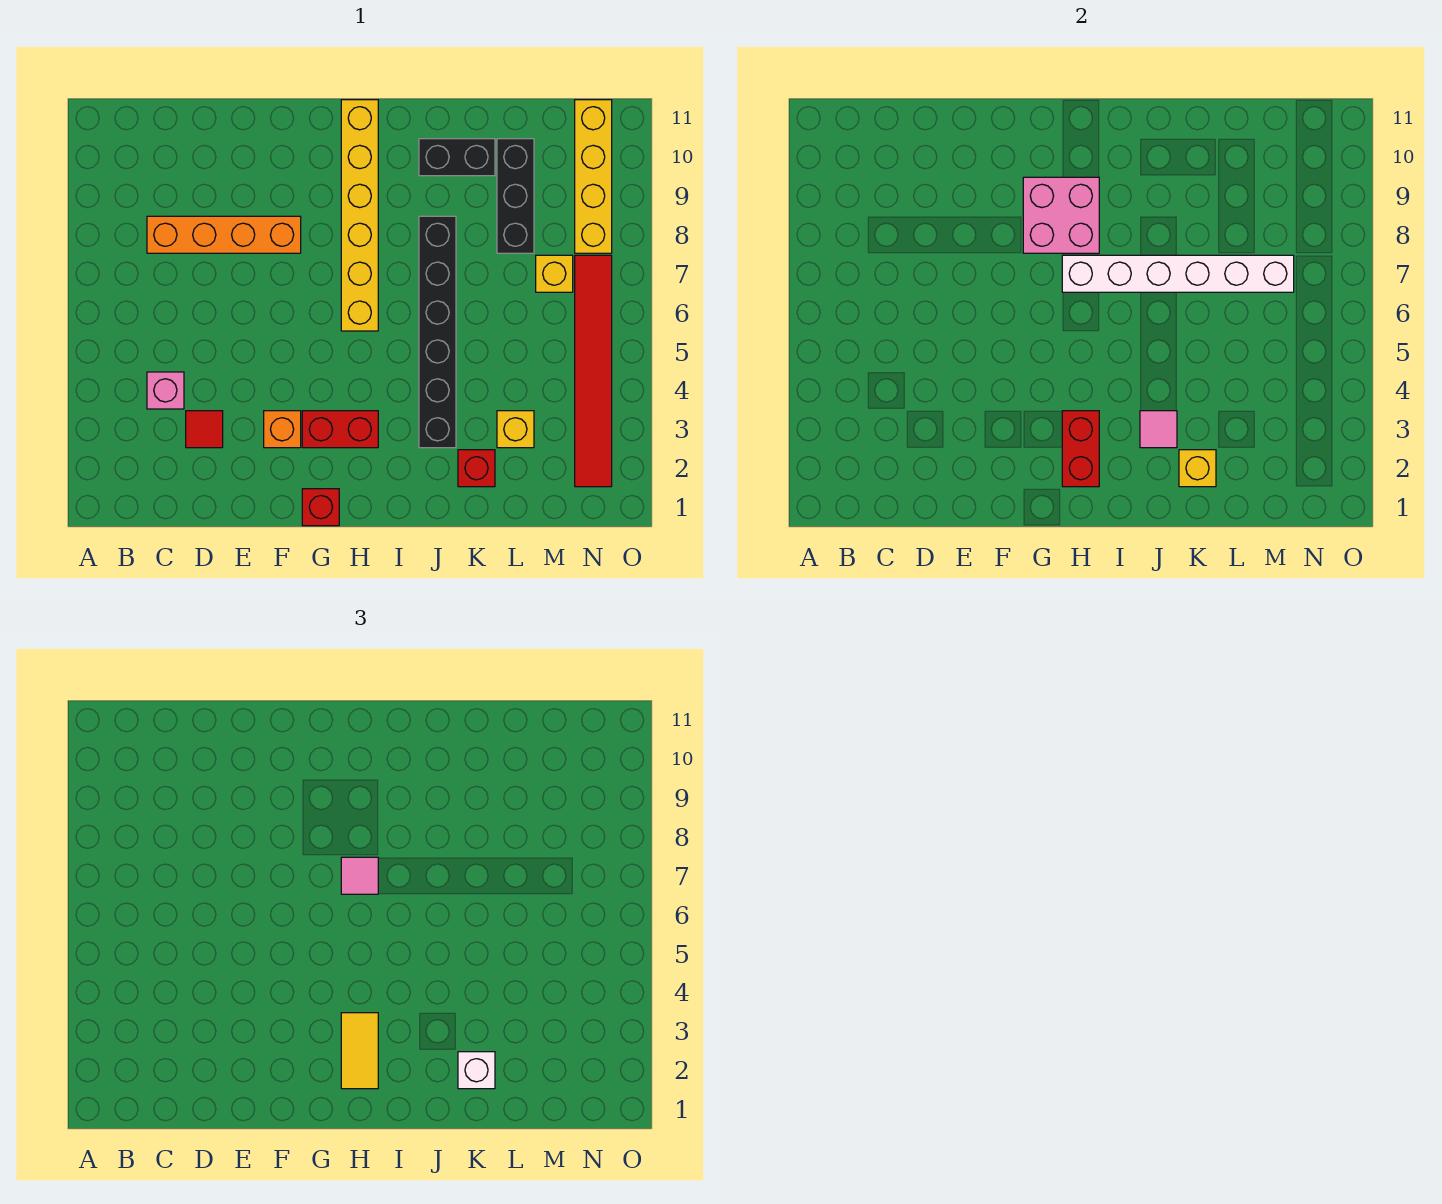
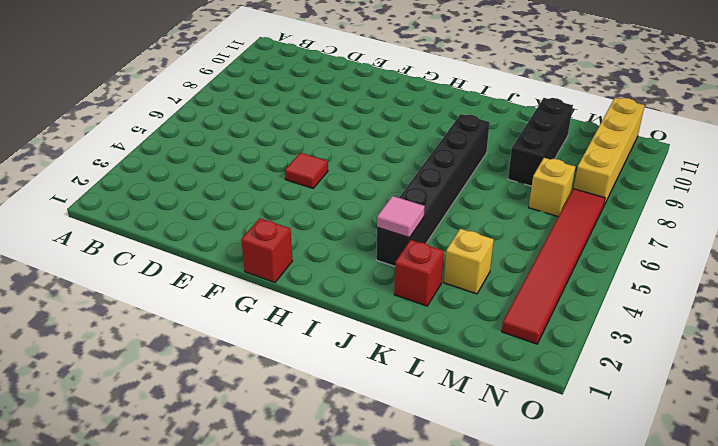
red tile F5 level 1 -> red tile D3 level 1
none -> pink brick C4 level 1
none -> orange brick C8:F8 level 1
none -> orange brick F3 level 1

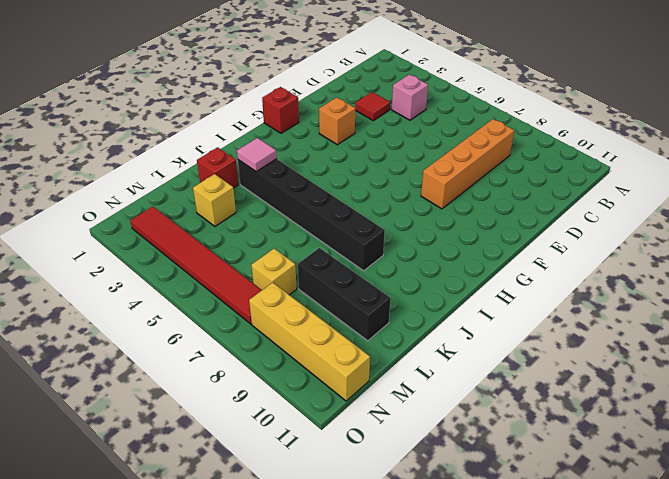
none -> red brick G3:H3 level 1
none -> yellow brick H6:H11 level 1
none -> black brick J10:K10 level 1

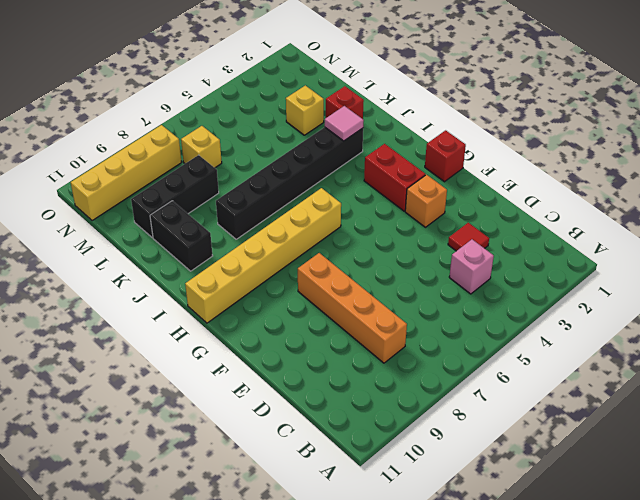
none -> red tile N2:N7 level 1
none -> pink brick G8:H9 level 2
none -> red brick H2:H3 level 2

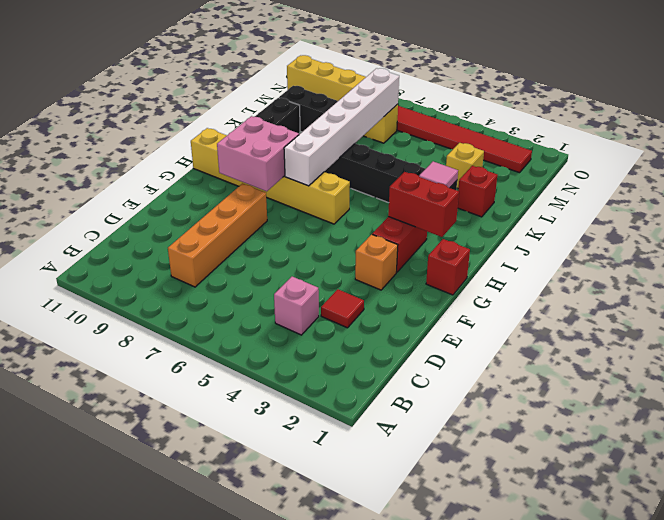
none -> yellow brick K2 level 2
none -> yellow tile H2:H3 level 3
none -> pink tile H7 level 3

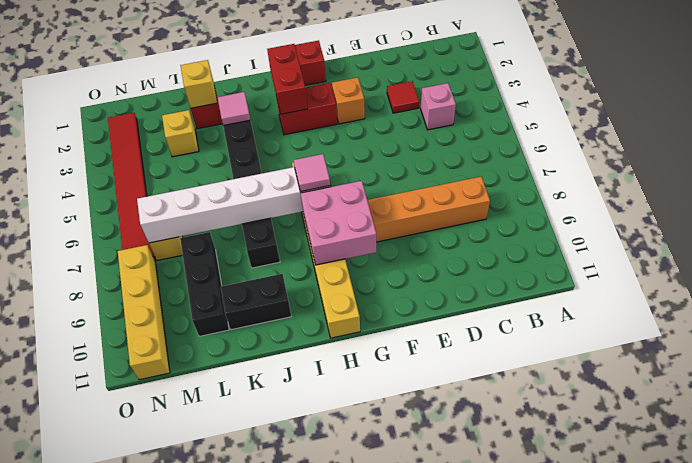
none -> yellow tile H2:H3 level 3
none -> white brick K2 level 3

